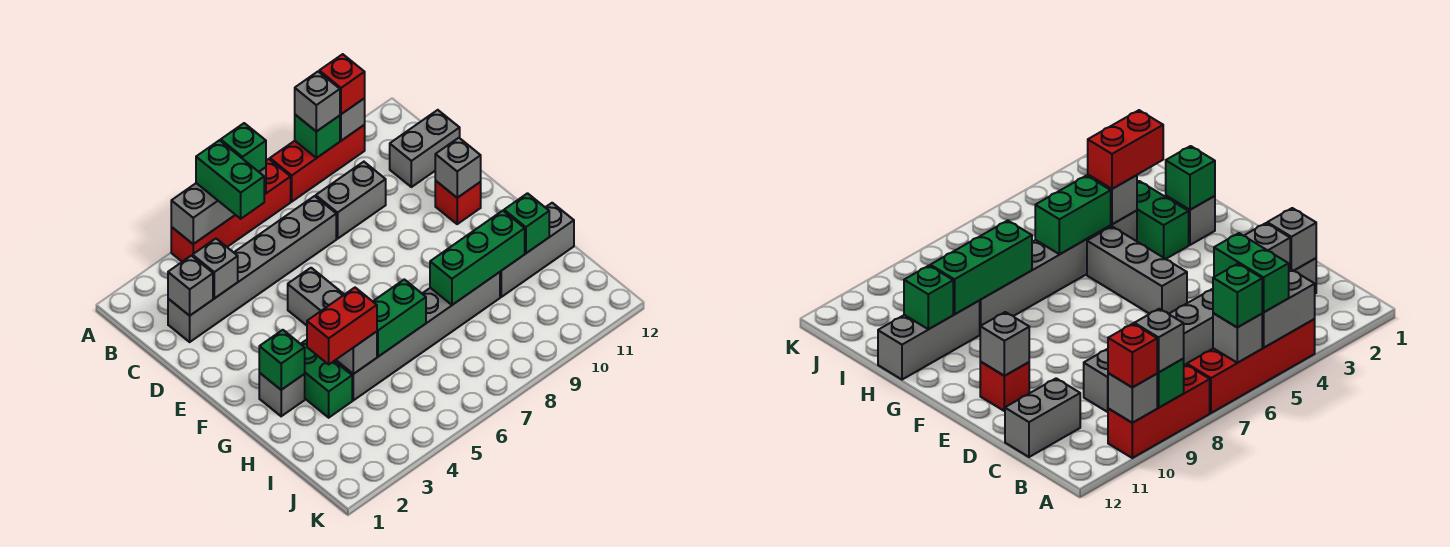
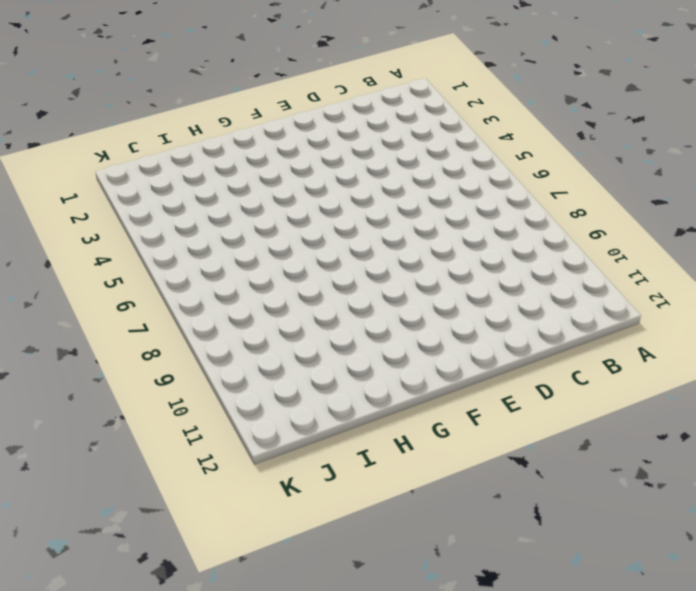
none -> red brick A4:A7 level 1
none -> red brick A8:A10 level 1
none -> grey brick C2:C7 level 1

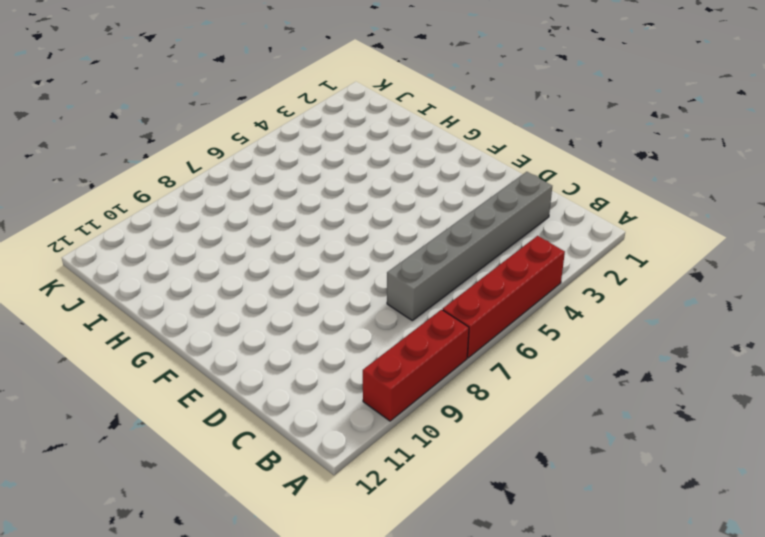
none -> grey brick C8:C9 level 1
none -> grey brick C11:C12 level 1
none -> grey brick E5:G5 level 1

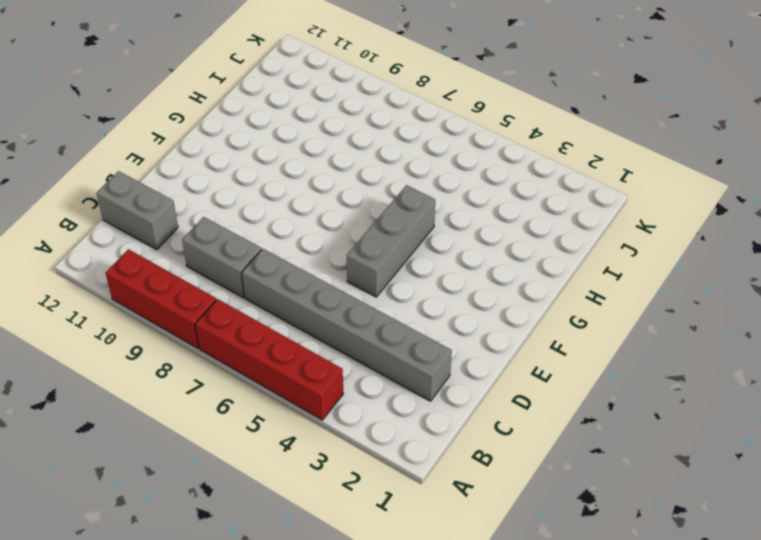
none -> red brick E11 level 1
none -> grey brick G2 level 1
none -> green brick G3:H3 level 1

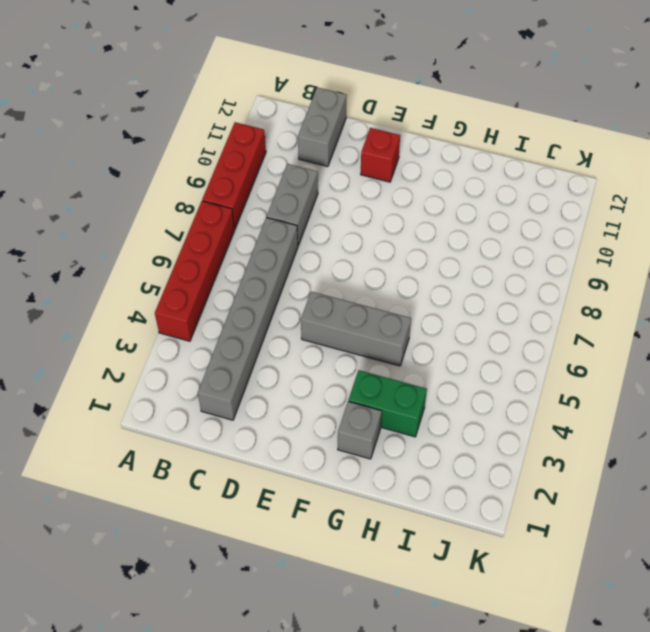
none -> grey brick H4:H9 level 1
none -> grey brick H10:H12 level 1
none -> grey brick A4:A5 level 2

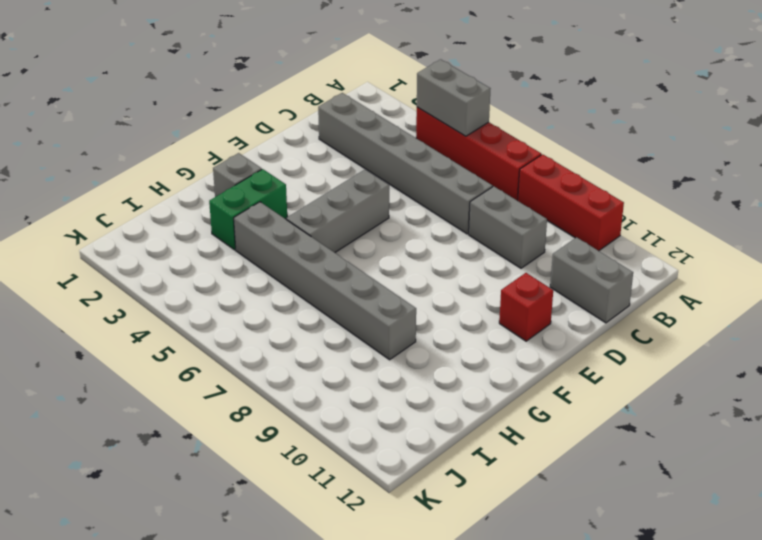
none -> grey brick H10:H12 level 1
none -> grey brick A6 level 2
none -> green brick A9 level 2

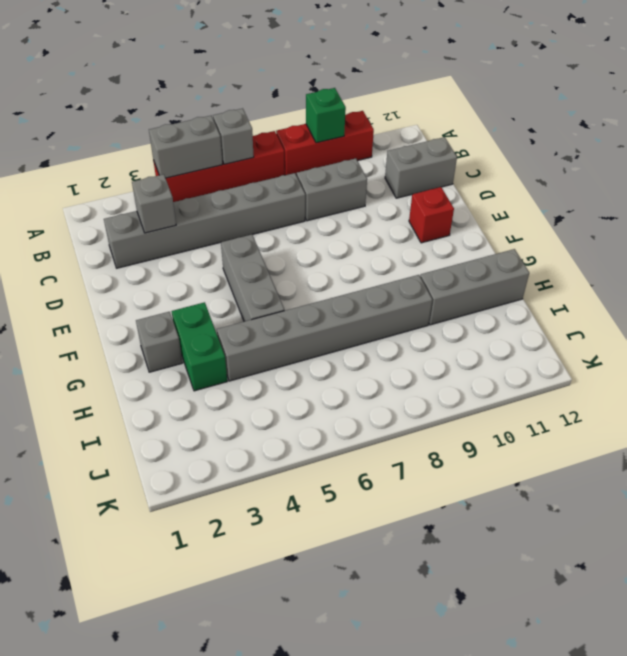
none -> grey brick A10 level 2
none -> grey brick C2 level 2
none -> grey brick E11 level 2

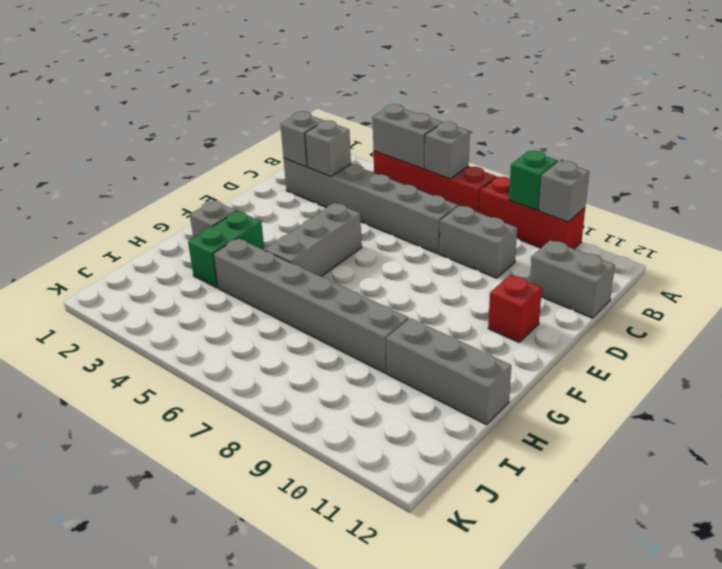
none -> grey brick E11 level 2
none -> green brick G2 level 2
none -> grey brick H4 level 2

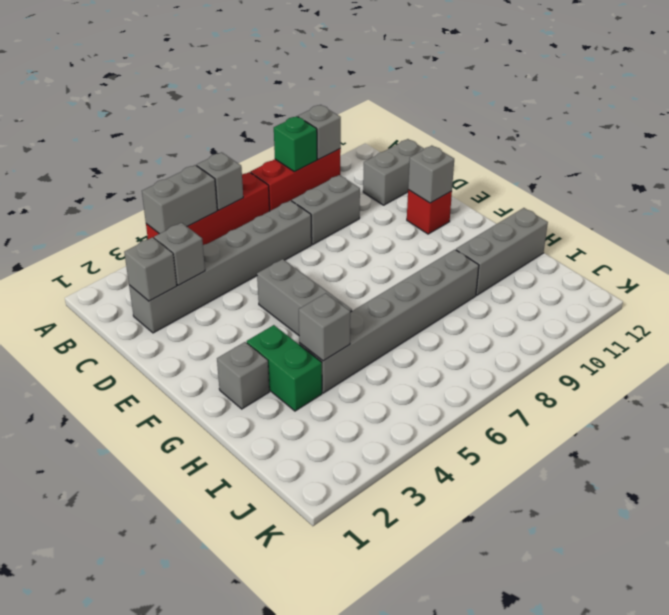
none -> green brick G2 level 2
none -> green brick H5:H6 level 2
none -> green brick H8:H10 level 2

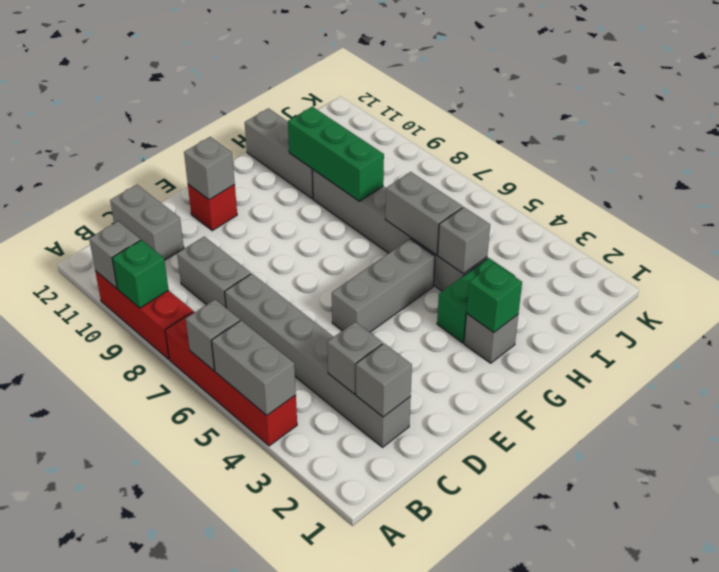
grey brick H5:H6 level 2 -> green brick H5:H6 level 2
none -> green brick H11 level 2
none -> green brick A5:B5 level 3
none -> green brick A6 level 3

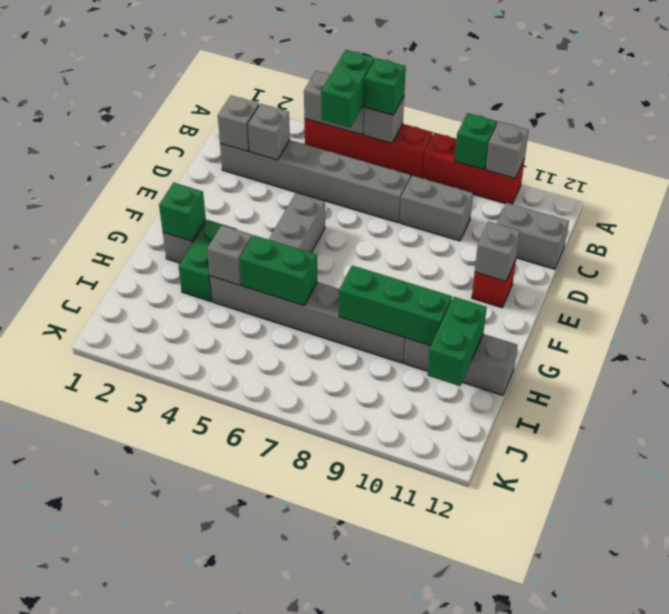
green brick H11:I11 level 2 -> green brick H11 level 2
none -> grey brick A9 level 3
none -> red brick A10 level 3
none -> red brick H3:H4 level 3

